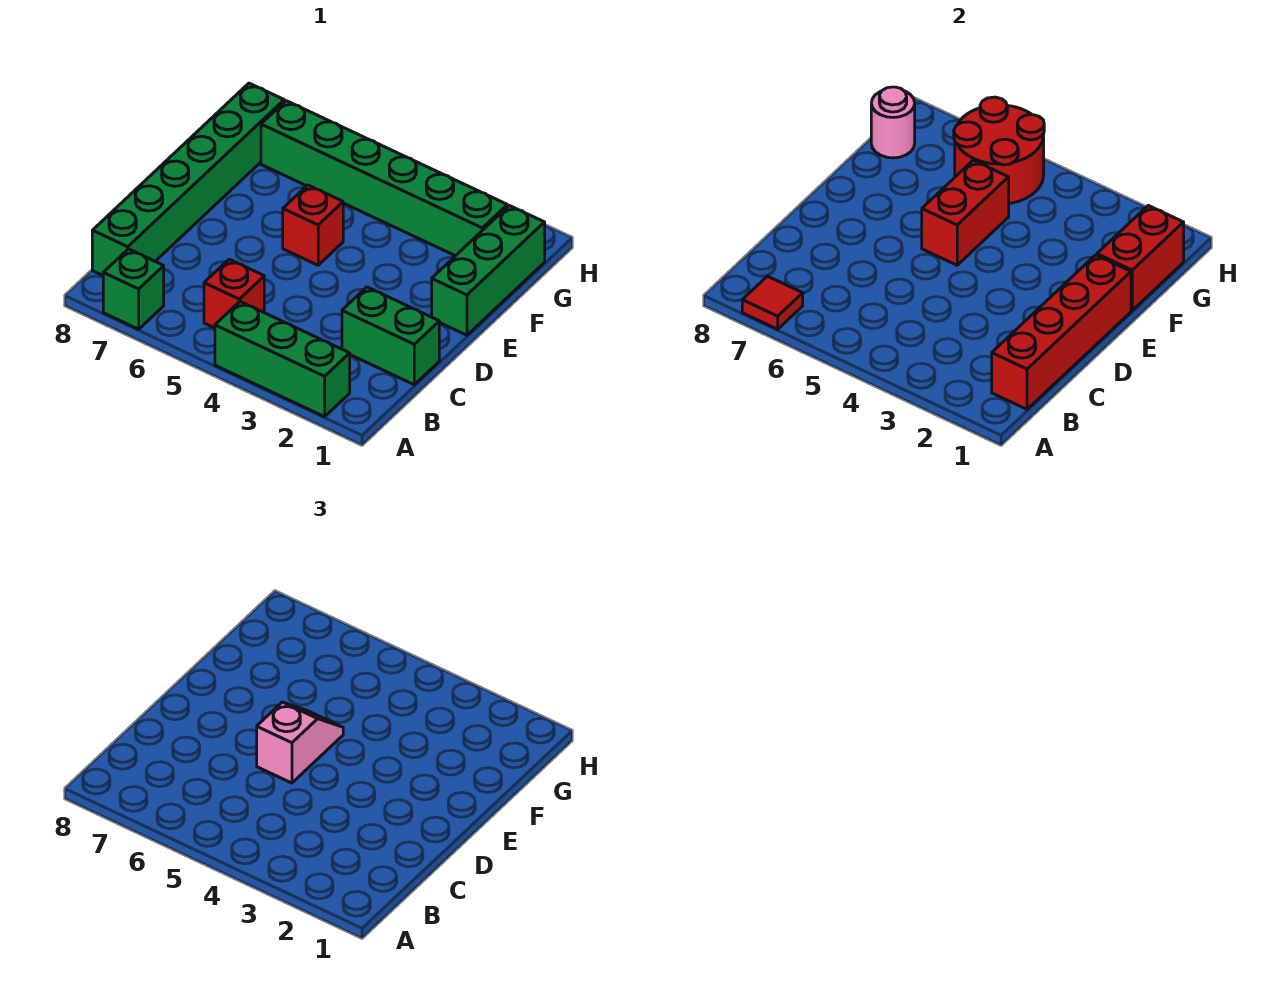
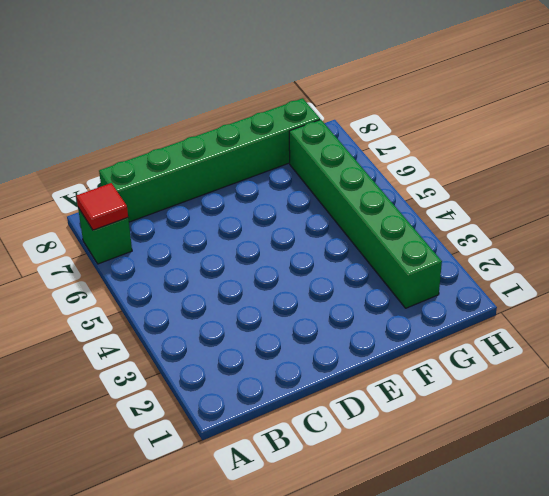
none -> green brick A2:A4 level 1
none -> red brick B5 level 1
none -> green brick C1:C2 level 1

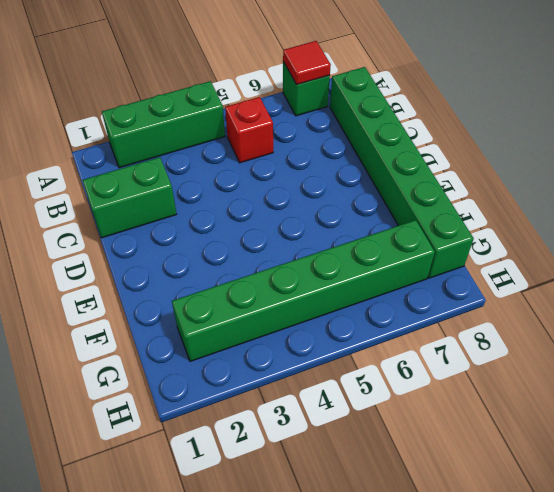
none -> green brick E1:G1 level 1
none -> red brick E5 level 1
none -> red brick B1:E1 level 2

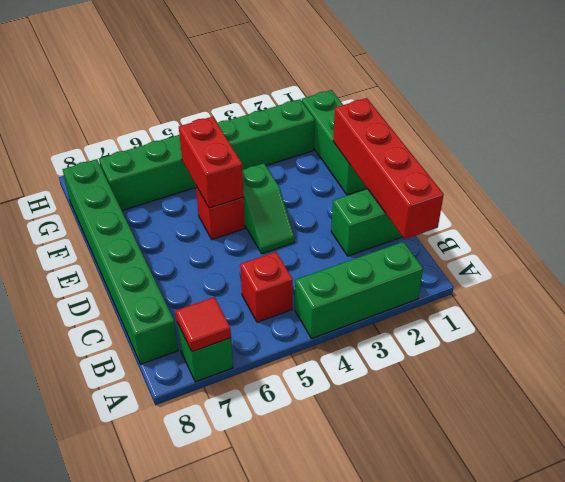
green slope D4:E4 level 1 top E -> none
none -> red brick F1:G1 level 2
none -> red round brick G5:H6 level 2
none -> pink round brick G8 level 2

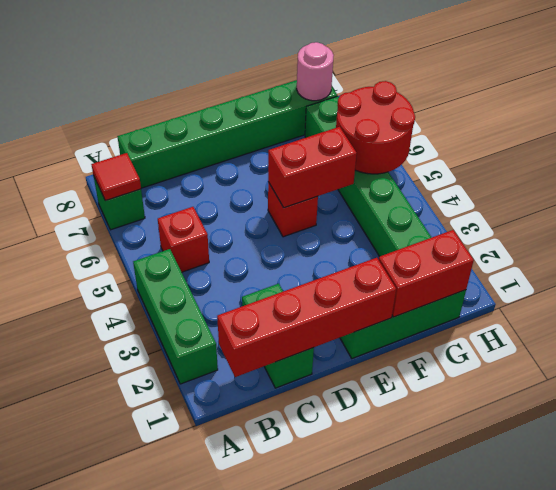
none -> pink slope D5:E5 level 3 top D

